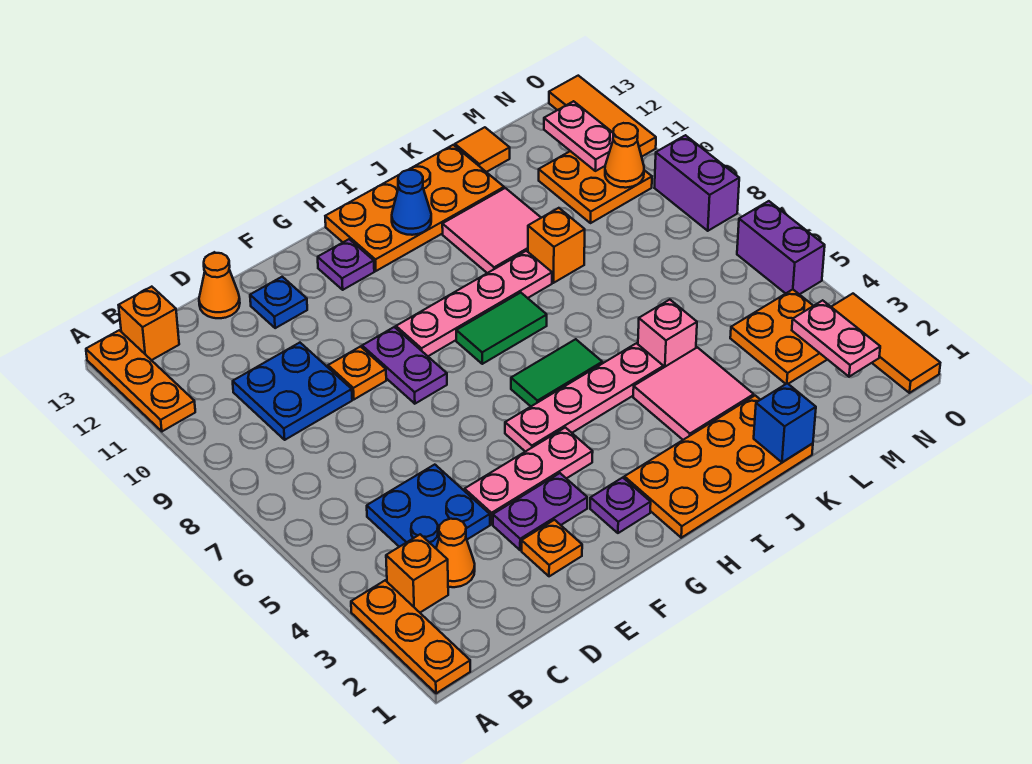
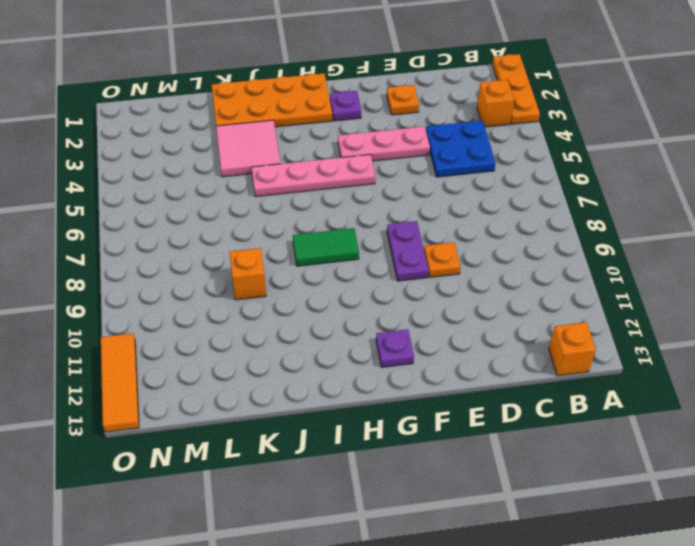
none -> orange plate A11:A13 level 1
none -> orange cone C3 level 1
none -> blue plate C9:D10 level 1
none -> orange cone D13 level 1

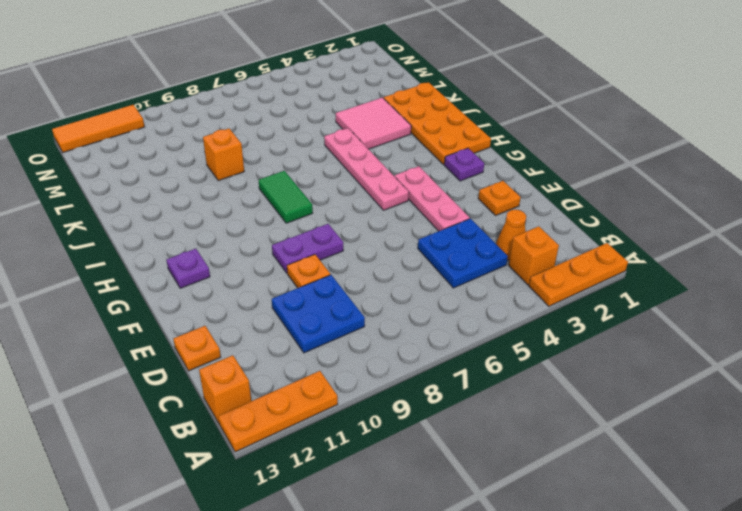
orange plate D13 level 1 -> orange cone D13 level 1
none -> purple plate E3:F3 level 1
none -> blue plate E12 level 1
none -> pink plate G9:J9 level 1
none -> green tile H6:I6 level 1

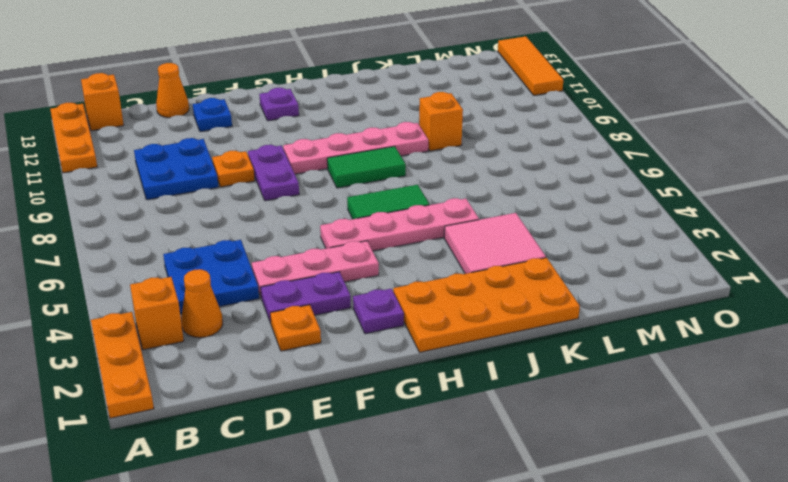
none -> orange plate H12:K13 level 1
none -> pink tile J10:K11 level 1
none -> pink brick K5 level 1
none -> orange tile L13 level 1

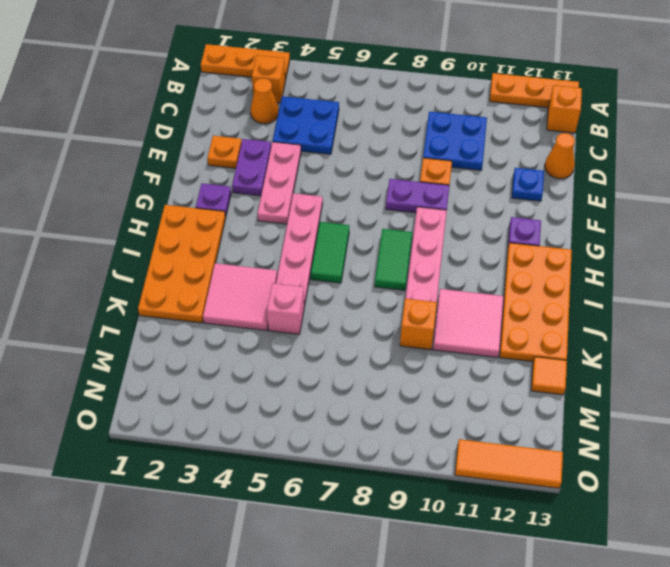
none -> orange plate M3:N4 level 1
none -> orange plate M10:N11 level 1
none -> orange tile O1:O3 level 1
none -> purple brick O5:O6 level 1

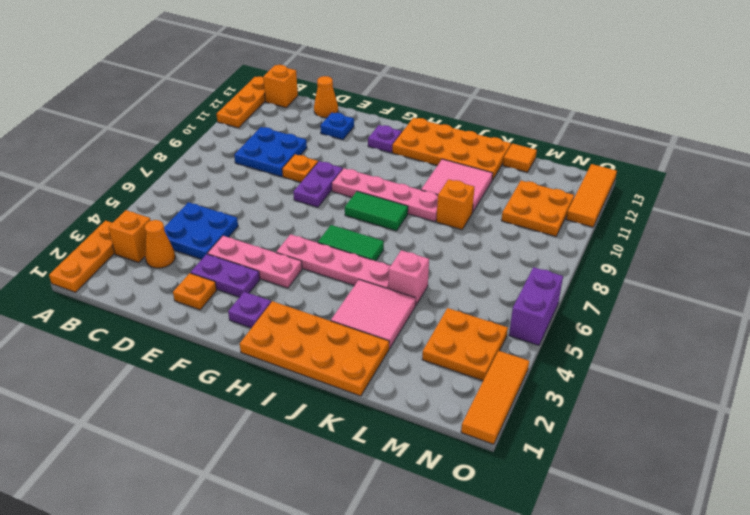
none -> purple brick O8:O9 level 1
none -> blue cone I12 level 2
none -> blue brick K1 level 2
none -> pink plate N2:N3 level 2

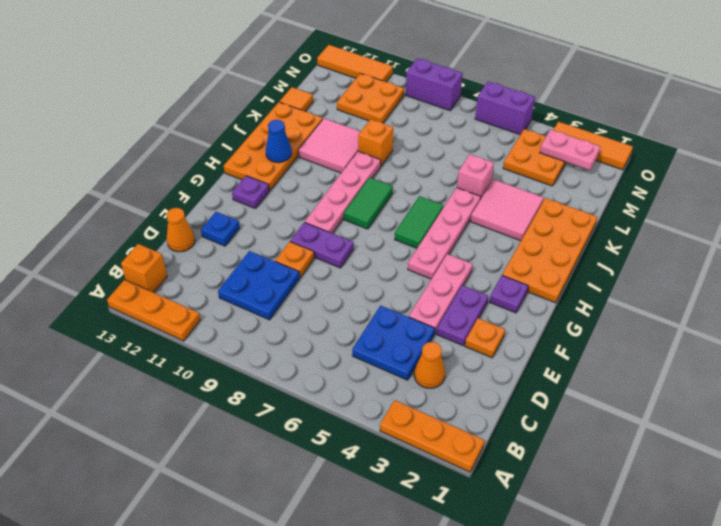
none -> orange brick B3 level 1
none -> blue brick K1 level 2
none -> orange cone N10 level 2
none -> pink plate N11:N12 level 2

